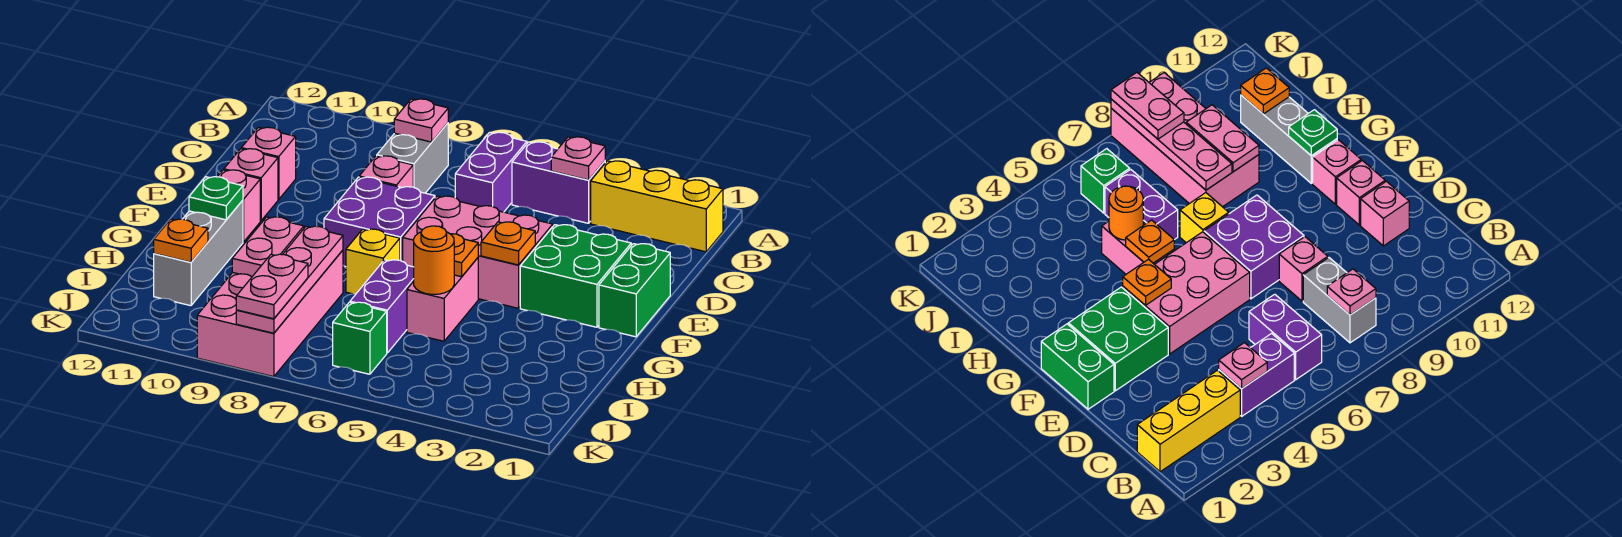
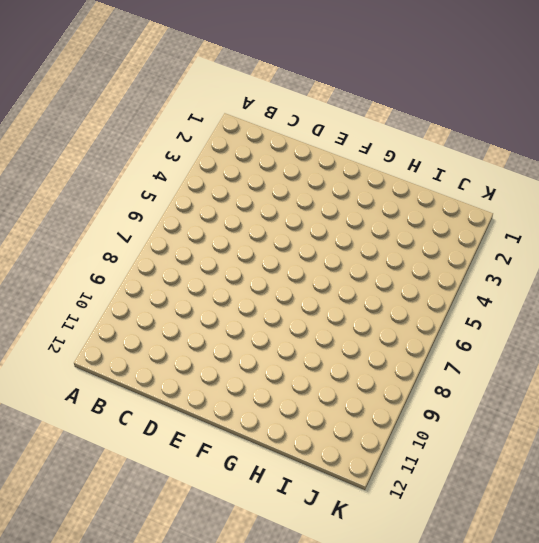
none -> yellow brick B1:B3 level 1
none -> purple brick B4:B5 level 1
none -> purple brick B6:C6 level 1

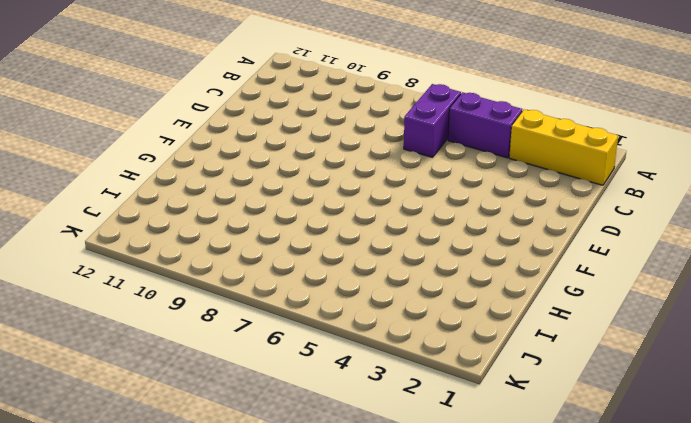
none -> grey brick B8:C8 level 1
none -> pink brick D8 level 1
none -> pink brick D11 level 1

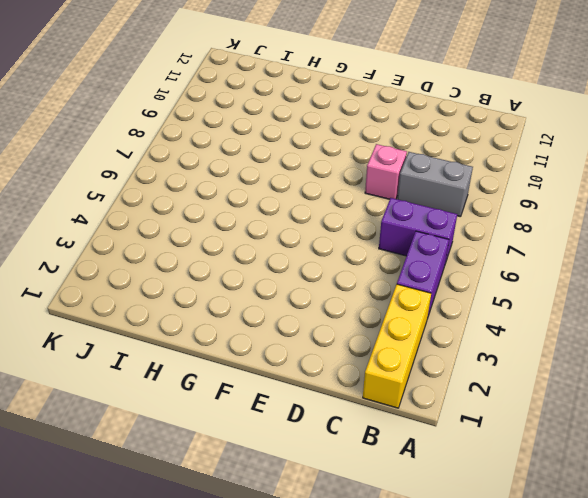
none -> pink brick D11 level 1
none -> green brick E1:F1 level 1
none -> green brick E2:F3 level 1

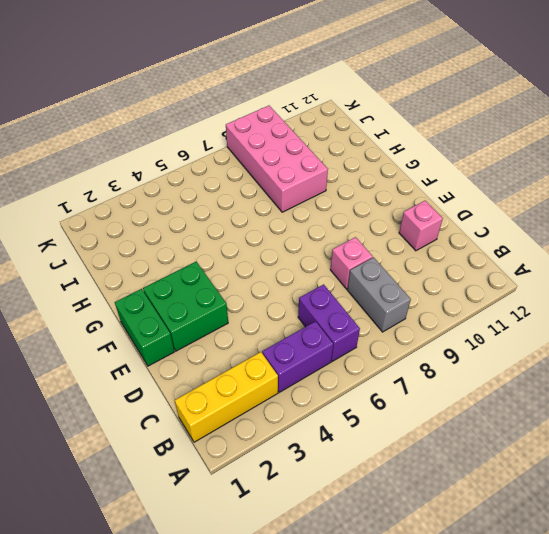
none -> pink brick E4:F6 level 1
none -> purple brick E7:F8 level 1
none -> pink brick E11 level 1

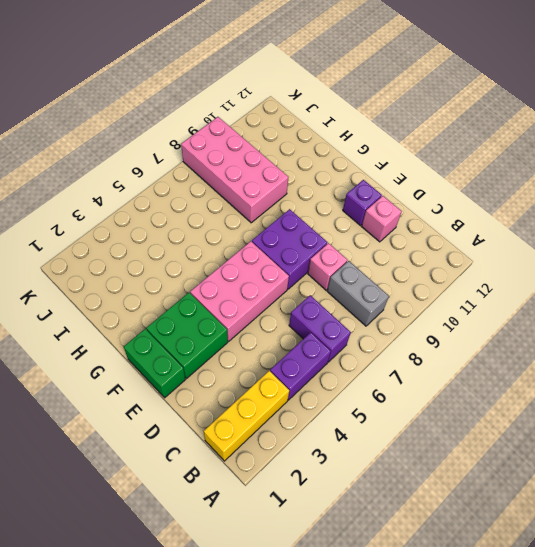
purple brick E11 level 1 -> pink brick E11 level 1
none -> pink brick F11 level 1
none -> pink brick G5:H5 level 1
none -> yellow brick G7 level 1

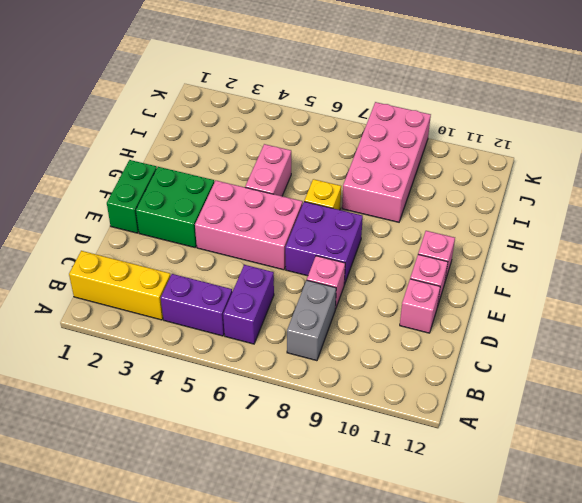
none -> grey brick G11:I11 level 1
none -> purple brick H6:I6 level 1
none -> green brick J6 level 1

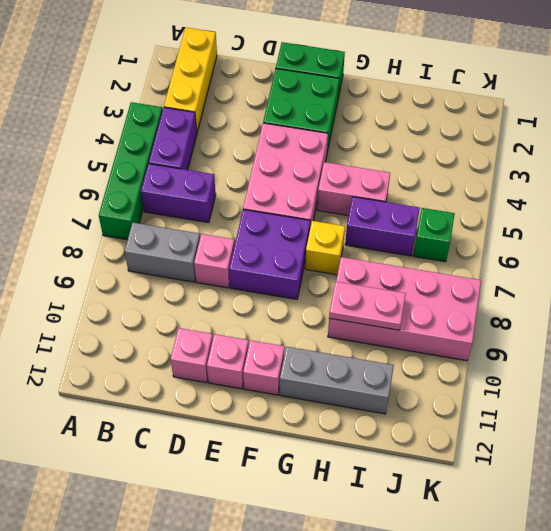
green brick A4:A7 level 1 -> none
none -> pink plate B4 level 2
none -> pink plate B8 level 2
none -> orange plate F4 level 2

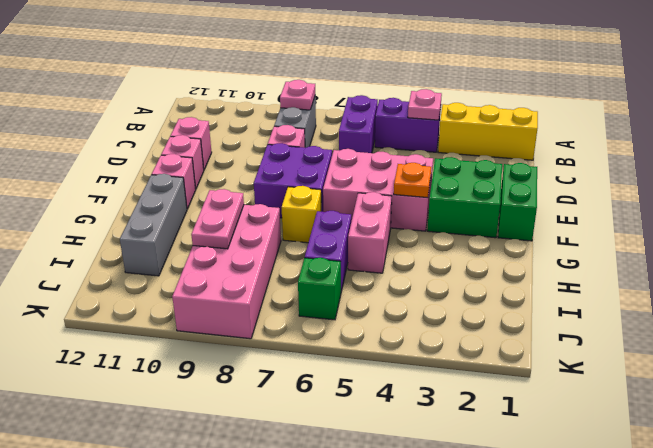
none -> orange plate G5 level 2
none -> green plate G11 level 2
none -> orange round brick H5 level 2

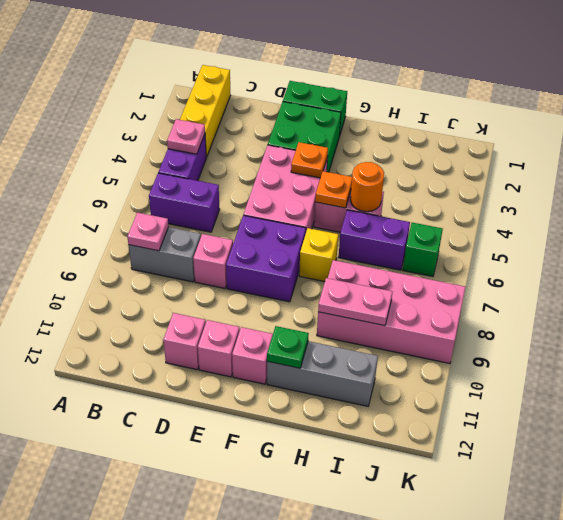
none -> pink plate H8:K8 level 2
none -> orange plate I11 level 2
none -> pink plate J8:K8 level 3

